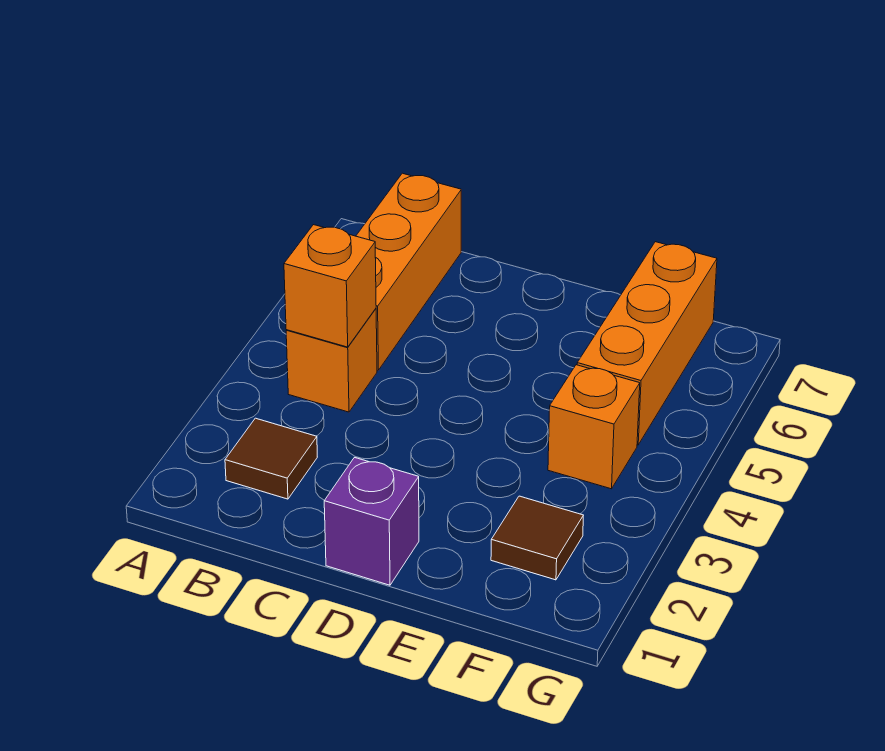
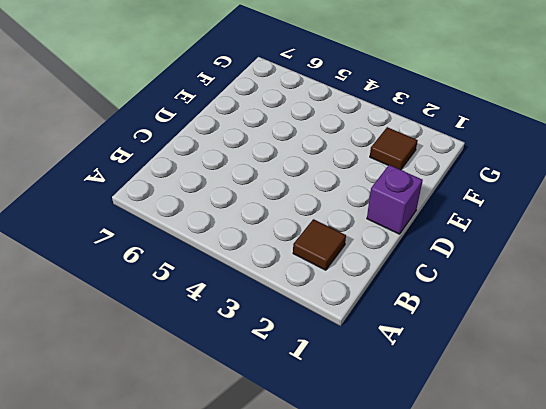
none -> orange brick B4 level 1
none -> orange brick B5:B7 level 1

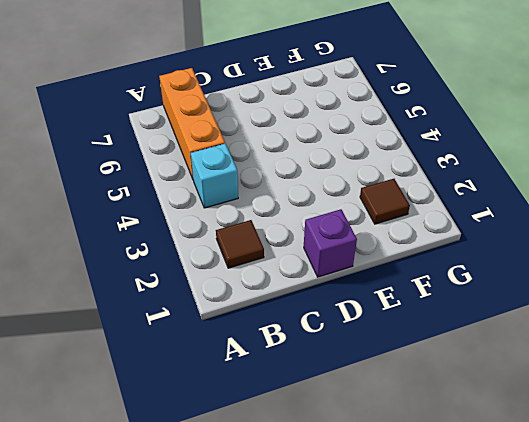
cyan brick B4 level 1 -> orange brick B4 level 1
none -> orange brick F4 level 1
none -> orange brick F5:F7 level 1

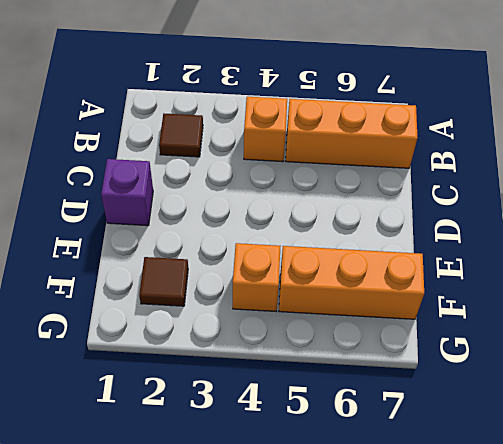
none -> orange brick B4 level 2

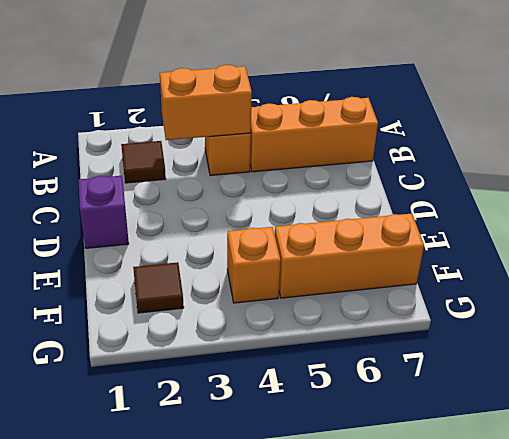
orange brick B3:B4 level 2 -> orange brick B4 level 2

